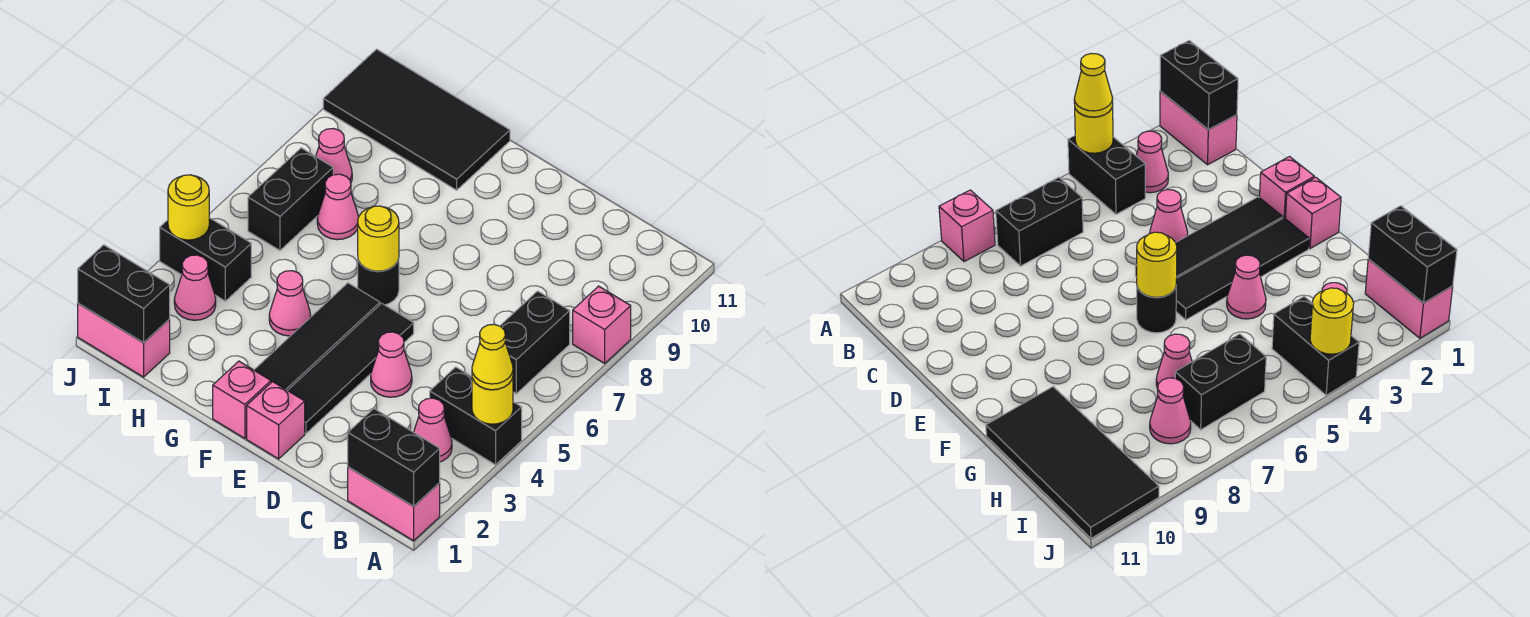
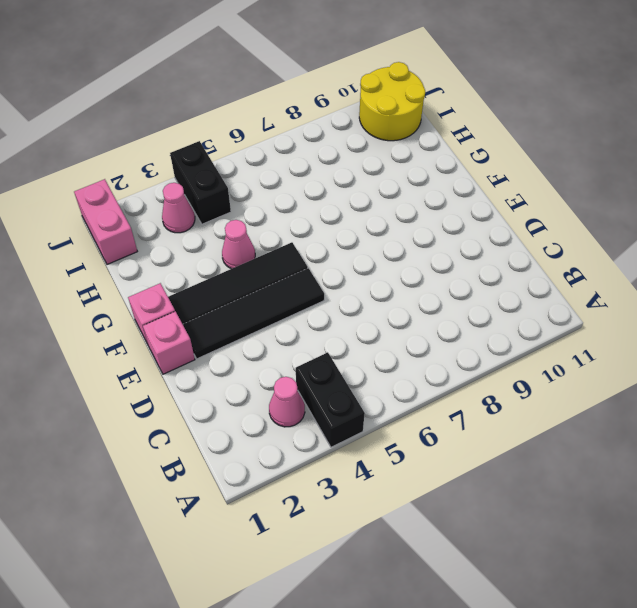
yellow round brick I10:J11 level 1 -> black tile G10:J11 level 1
none -> pink brick A1:B1 level 1
none -> pink brick A8 level 1
none -> black brick B6:B7 level 1

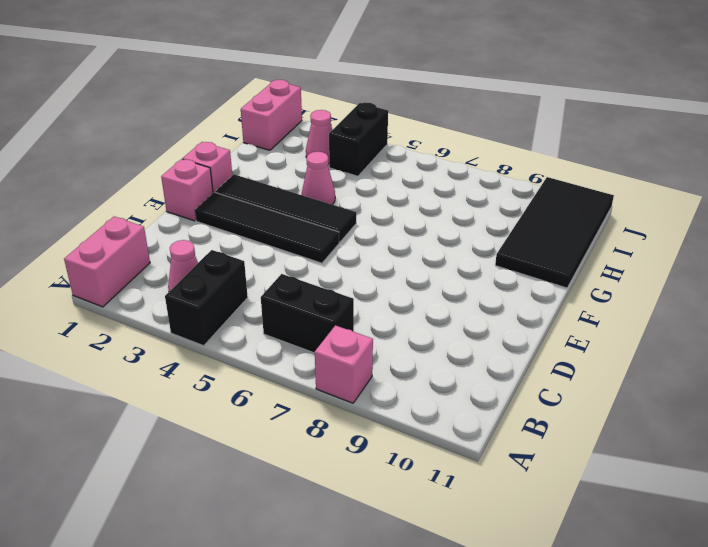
none -> pink cone D4 level 1
none -> black round brick F6 level 1
none -> pink cone H7 level 1

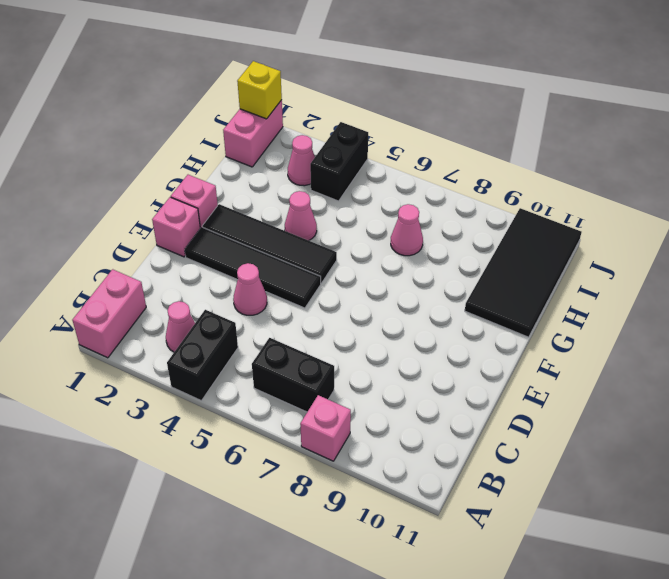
yellow brick J1 level 2 -> black brick I1:J1 level 2
none -> black round brick F6 level 1
none -> black brick I6:I7 level 1
none -> pink cone I8 level 1

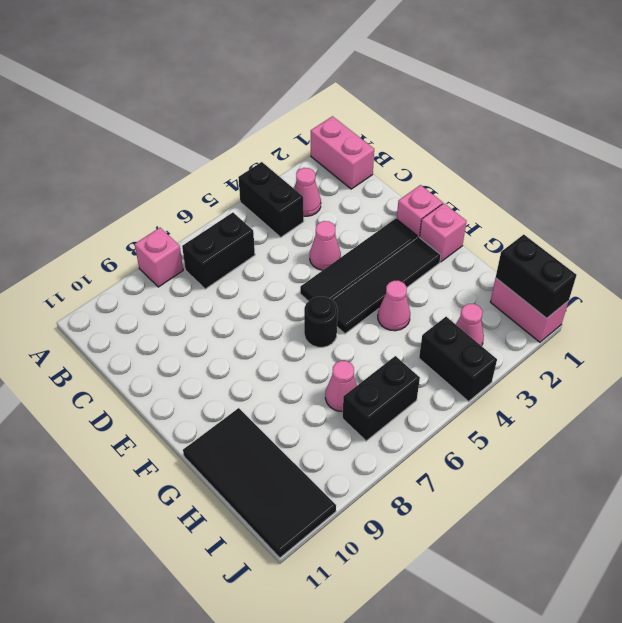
none -> pink cone I8 level 1
none -> black brick A1:B1 level 2
none -> yellow round brick A4 level 2

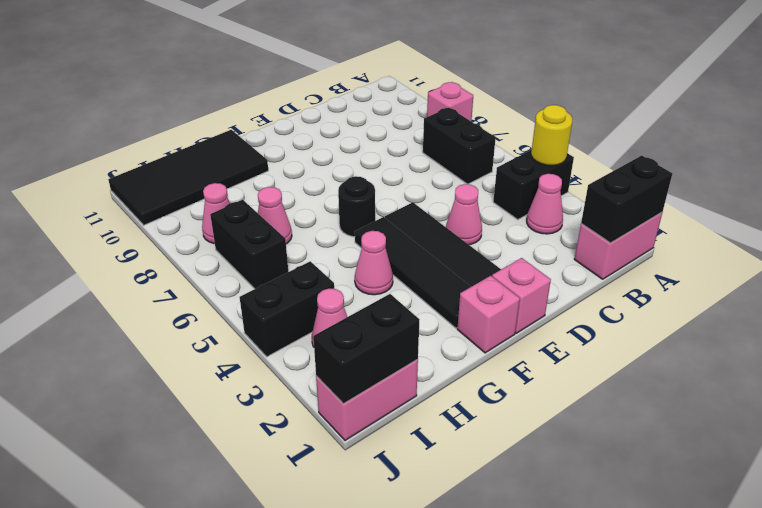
none -> yellow round brick F6 level 2
none -> yellow round brick J4 level 2
none -> yellow cone A4 level 3

